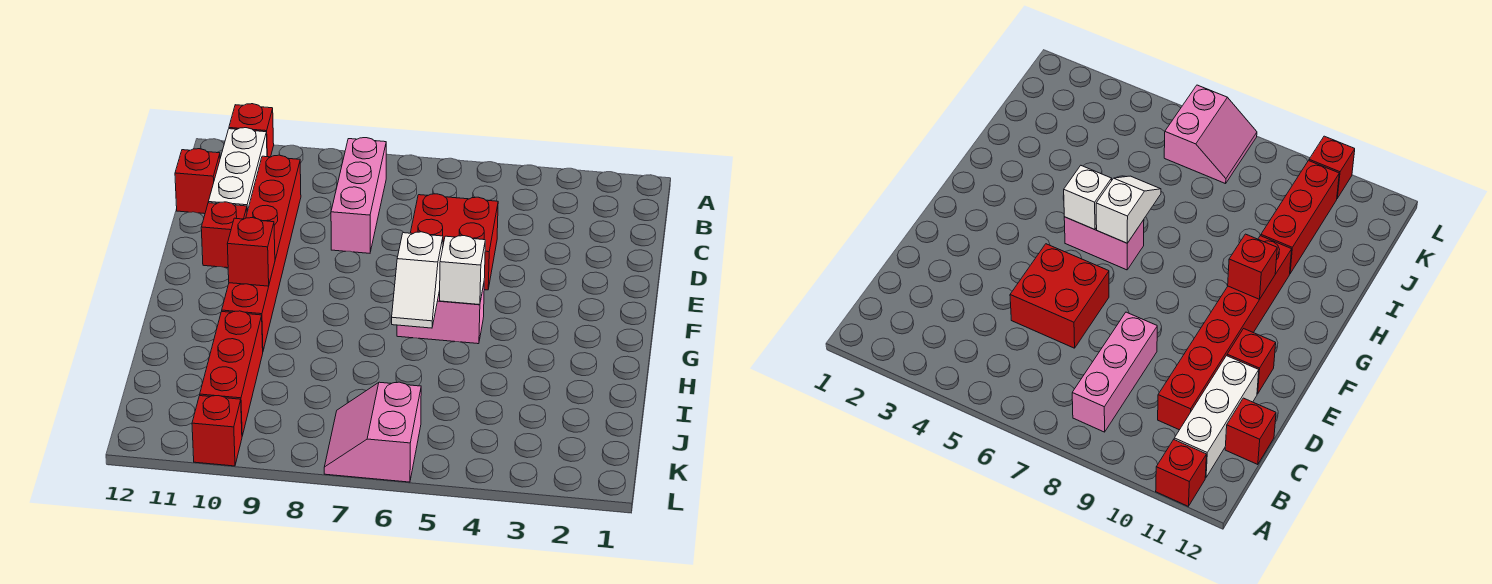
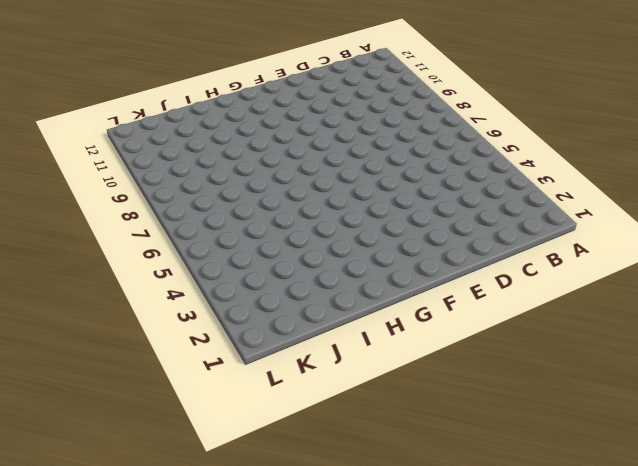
none -> red brick A11 level 1
none -> pink brick B8:D8 level 1
none -> white brick B11:D11 level 1

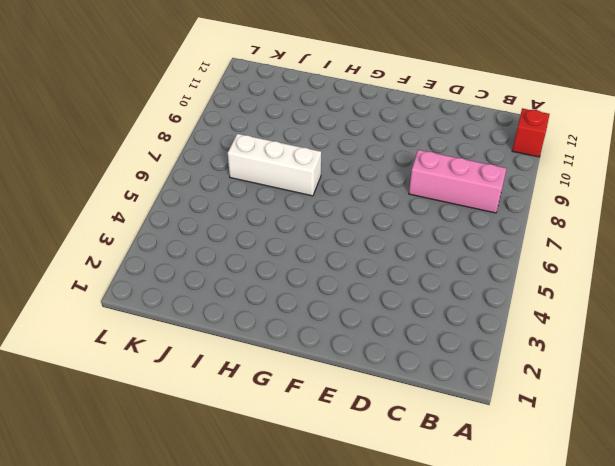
white brick H7:J7 level 1 -> white brick B11:D11 level 1
none -> red brick C10:H10 level 1
none -> red brick C12 level 1
none -> red brick D5:E6 level 1

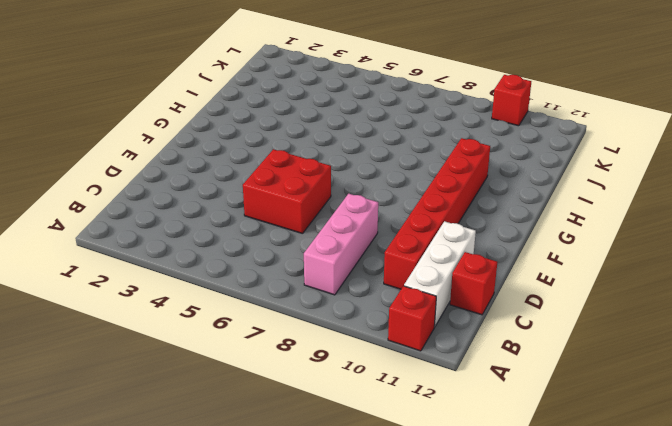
none -> red brick E11 level 1
none -> pink brick G5:G6 level 1
none -> red brick I10:K10 level 1

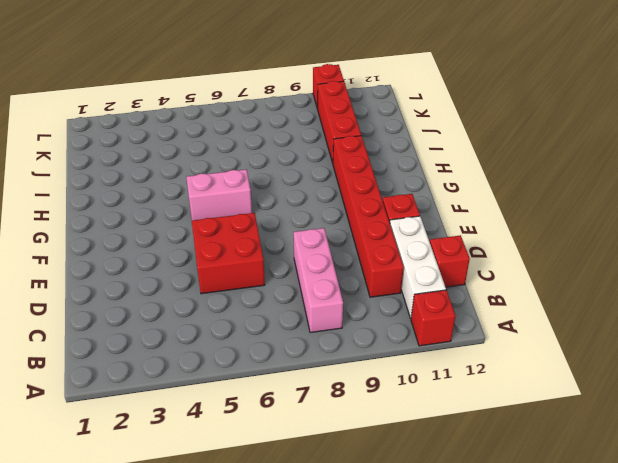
none -> pink slope K6:L7 level 1 top 6
none -> white brick G5 level 2
none -> white slope G6:H6 level 2 top G

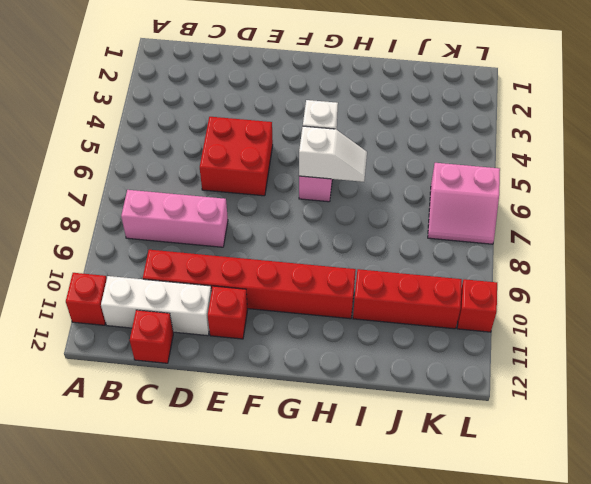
none -> red brick G10 level 2

